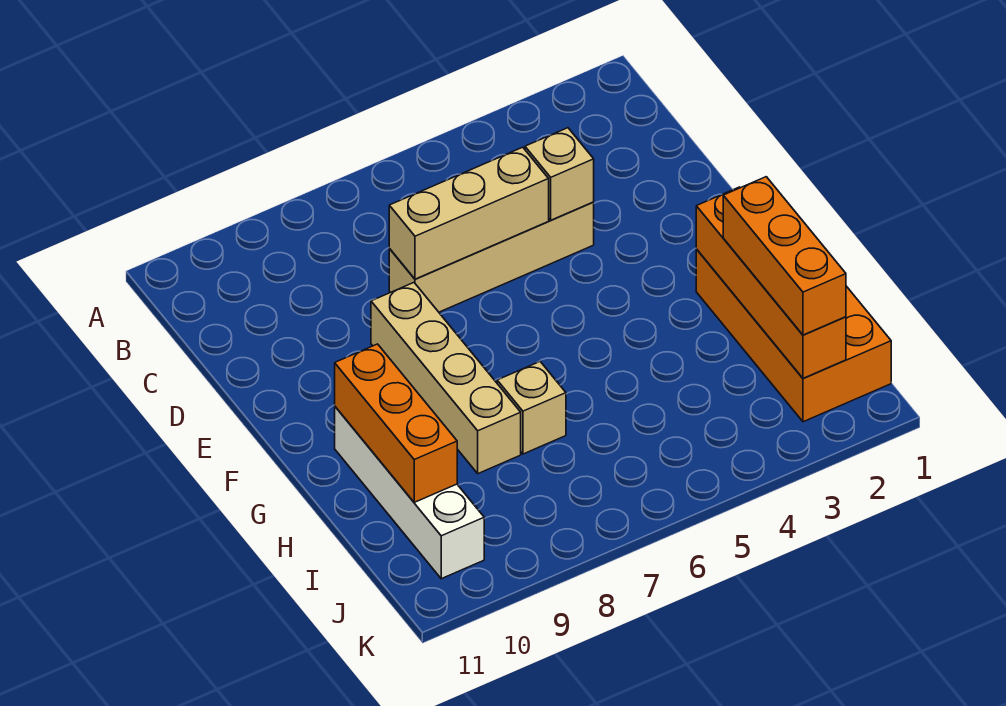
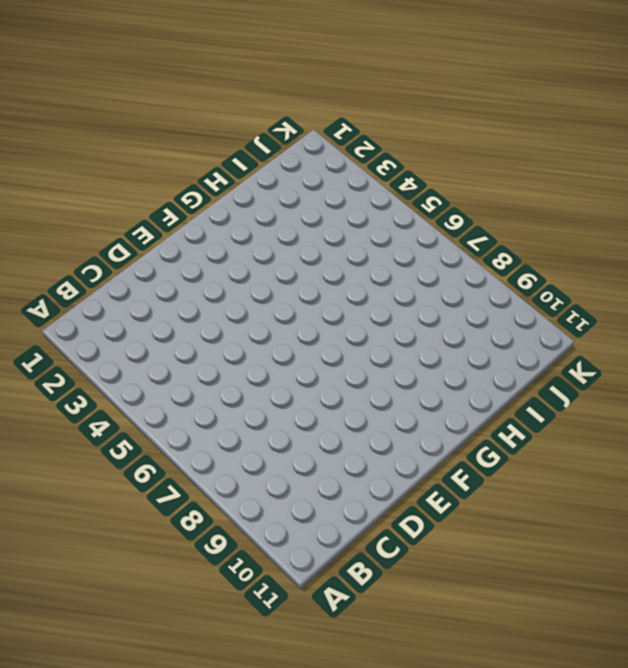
none -> tan brick D4:D7 level 1
none -> tan brick E8:H8 level 1

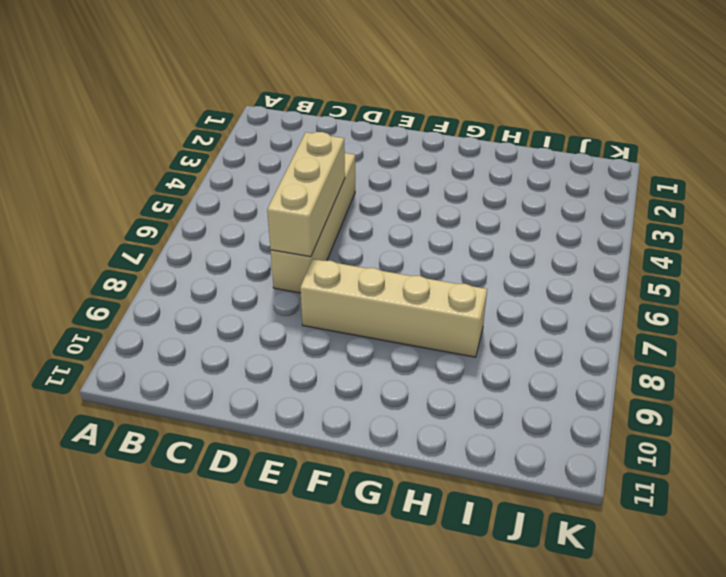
none -> orange brick G1:J2 level 1
none -> white brick G10:J10 level 1

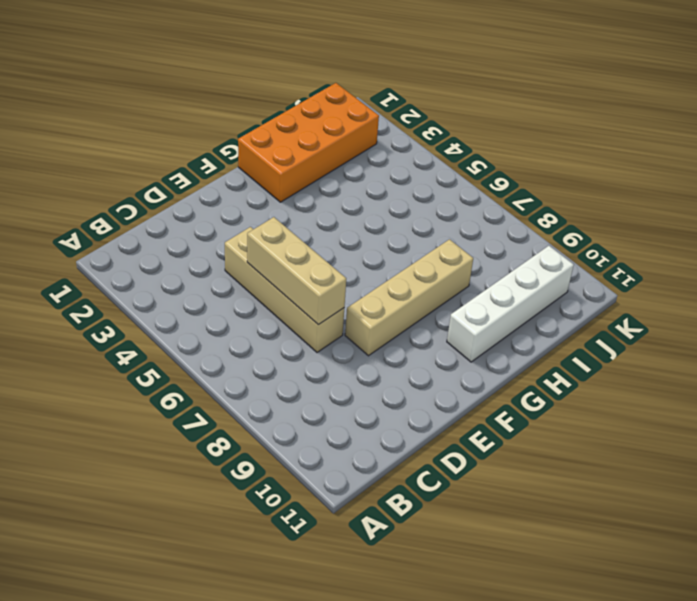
none -> tan brick H7 level 1
none -> tan brick D4 level 2

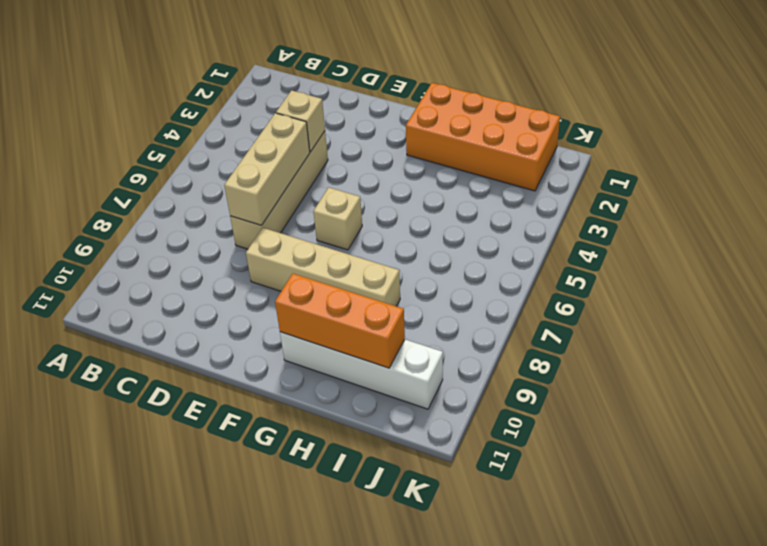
tan brick F6 level 1 -> tan brick H7 level 1
none -> orange brick G2:J2 level 2
none -> orange brick H2:J2 level 3

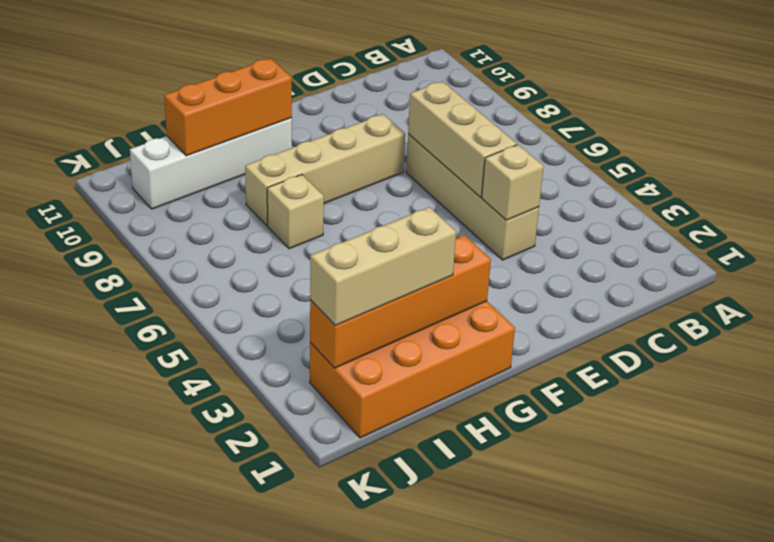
tan brick H2:J2 level 3 -> orange brick H2:J2 level 3

